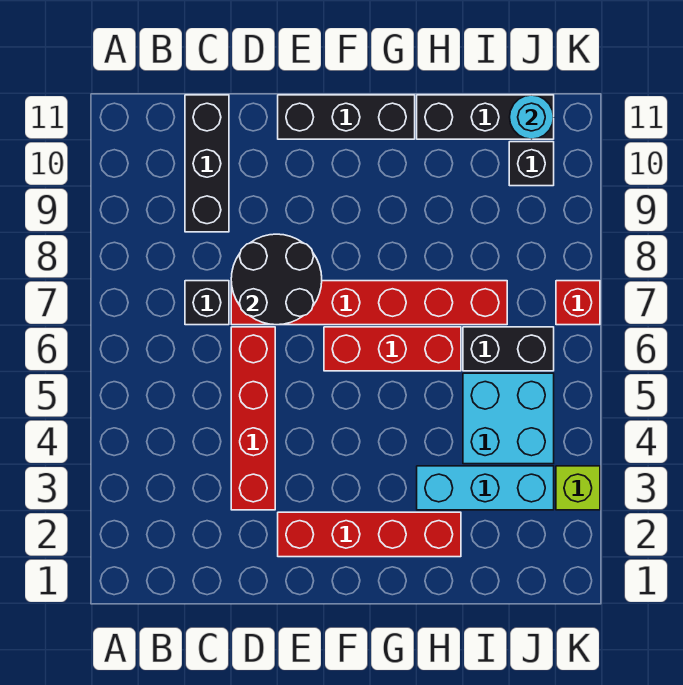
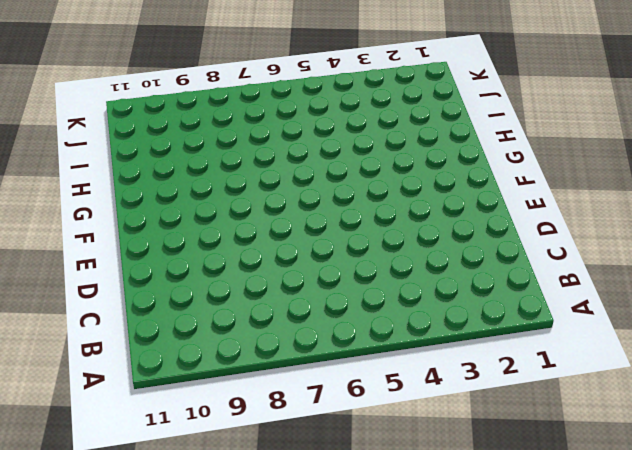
none -> black brick C7 level 1
none -> black brick C9:C11 level 1
none -> red brick D3:D6 level 1

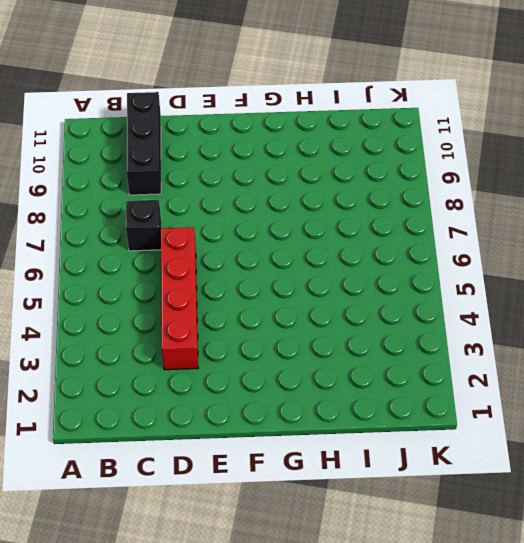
none -> red brick D7:I7 level 1
none -> red brick E2:H2 level 1
none -> black brick E11:G11 level 1

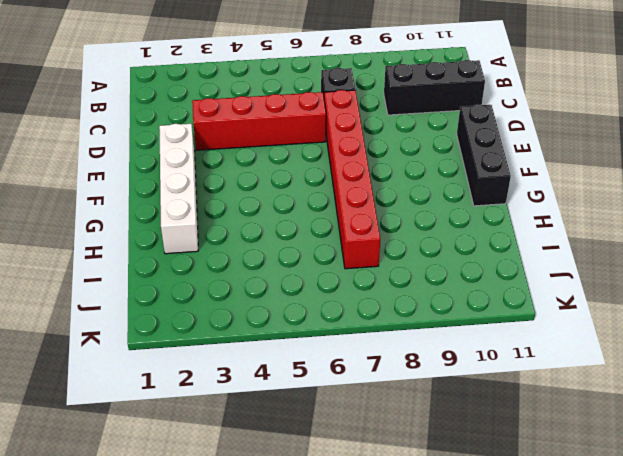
white brick E2:H2 level 1 -> red brick E2:H2 level 1
none -> red brick F6:H6 level 1
none -> cyan brick H3:J3 level 1
none -> black brick H11:J11 level 1

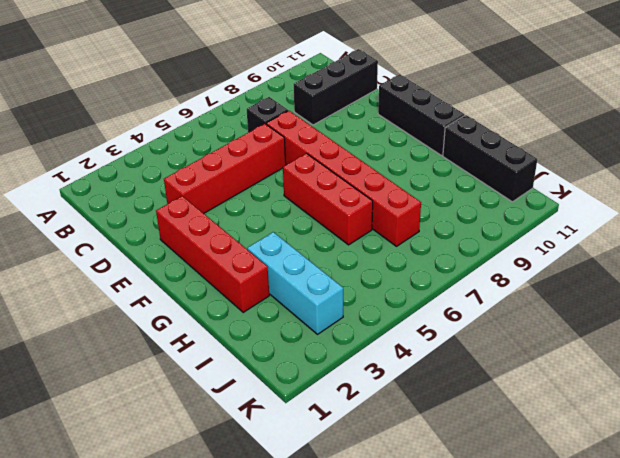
none -> cyan brick I4:J5 level 1
none -> black brick I6:J6 level 1
none -> black brick J10 level 1

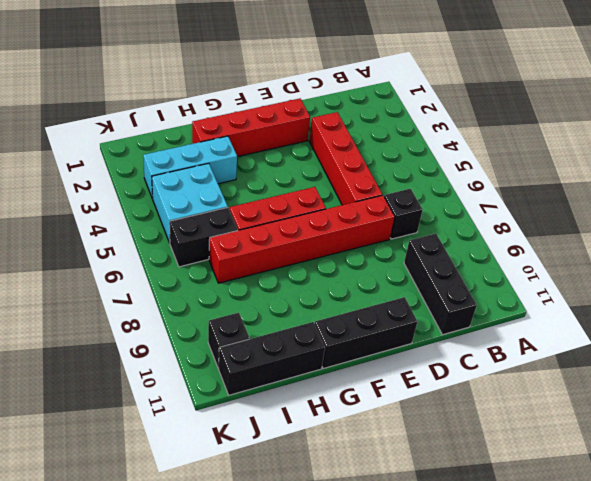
none -> lime brick K3 level 1
none -> red brick K7 level 1
none -> black round brick D7:E8 level 2

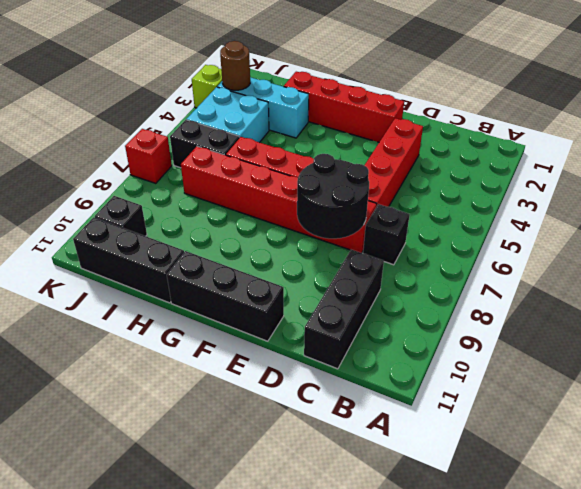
brown round brick J3 level 2 -> none
none -> cyan round brick J11 level 2

